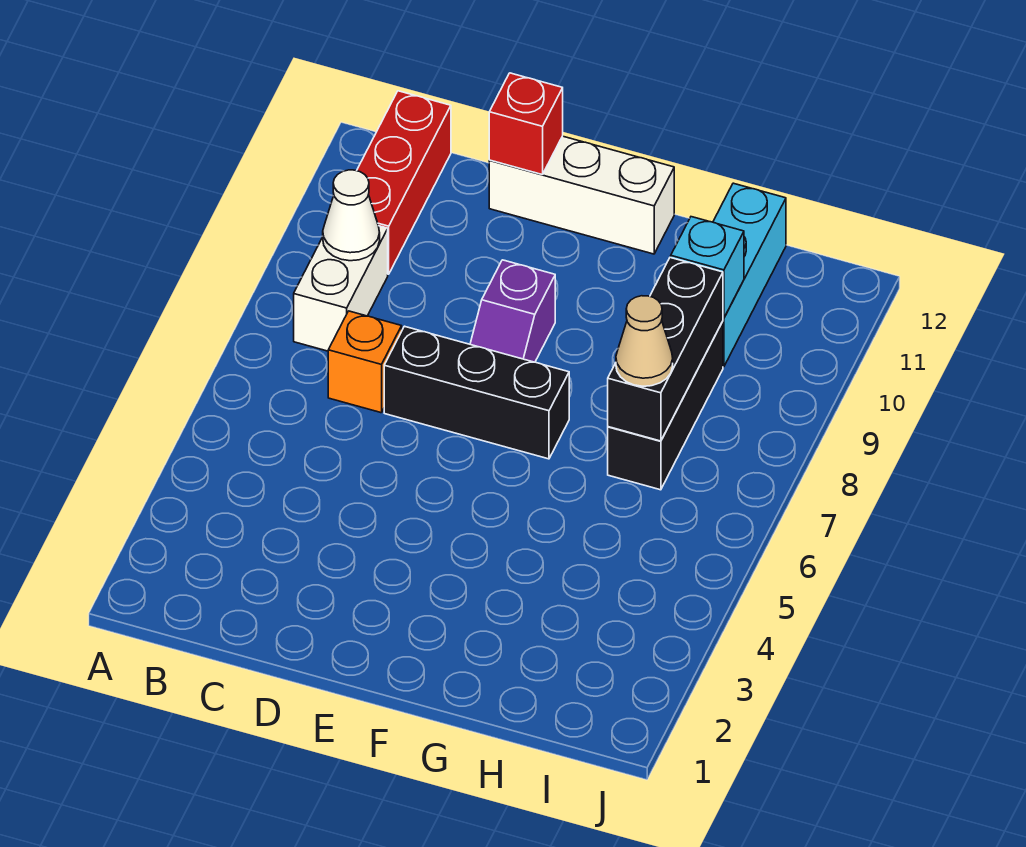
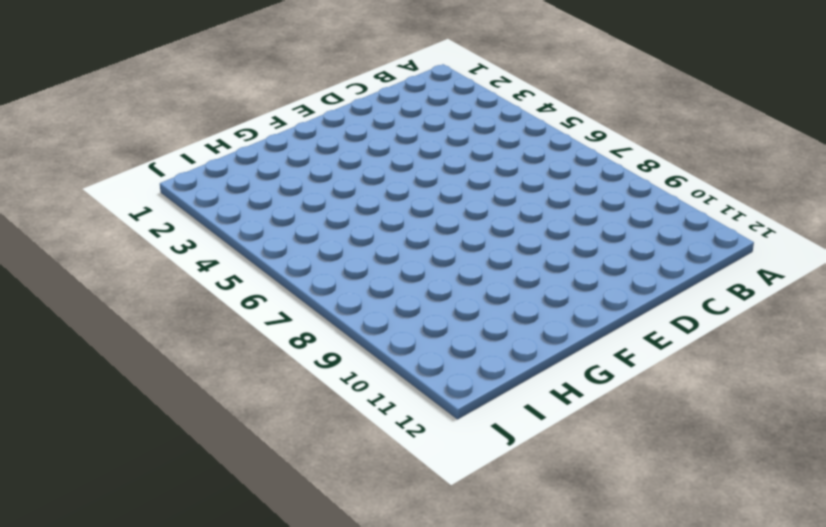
none -> white brick B8:B9 level 1
none -> red brick B10:B12 level 1
none -> orange brick C7 level 1

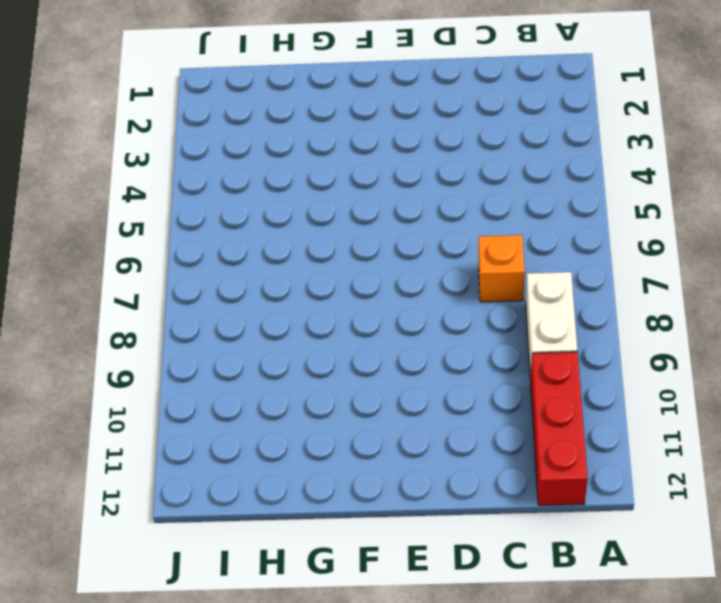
none -> black brick D7:F7 level 1
none -> white brick D12:F12 level 1
none -> purple slope E8:E9 level 1 top 9

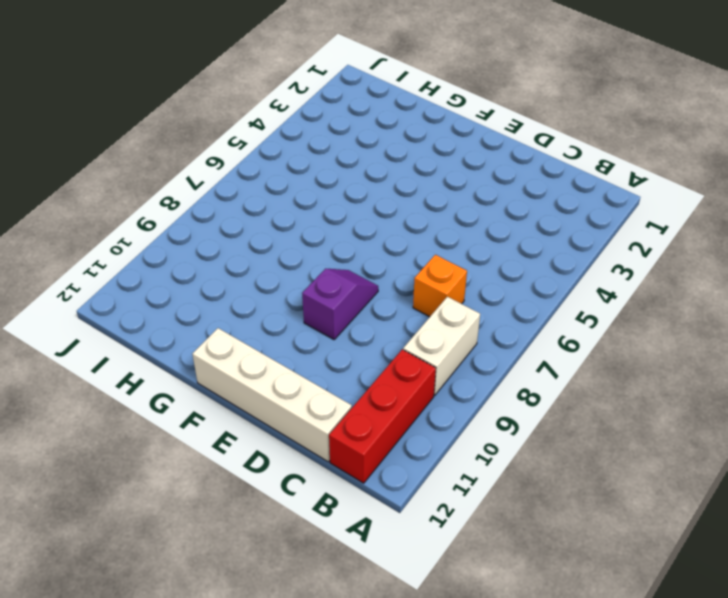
white brick C12:F12 level 1 -> white brick D12:F12 level 1
none -> black brick D7:F7 level 1
none -> black brick H7:H9 level 1
none -> cyan brick H10:H12 level 1

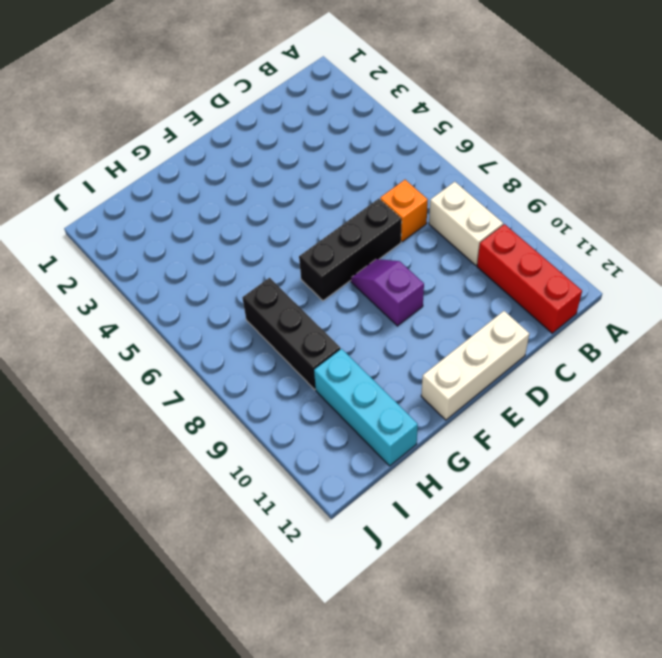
none -> white cone B9 level 2
none -> red brick D12 level 2
none -> black brick H7:H9 level 2

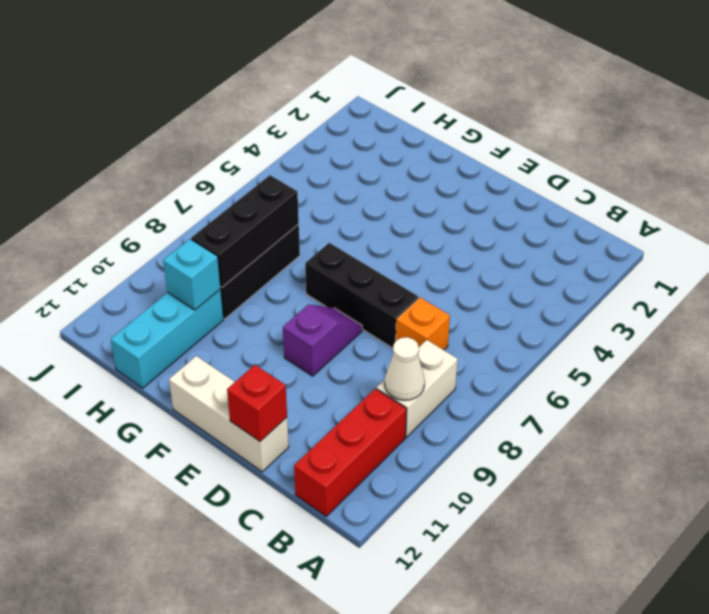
none -> tan cone H7 level 3

